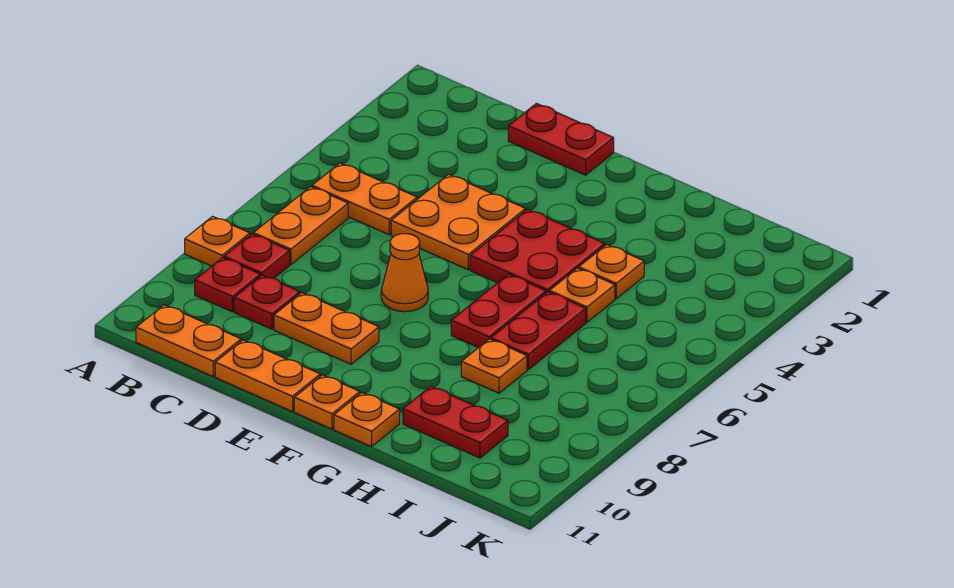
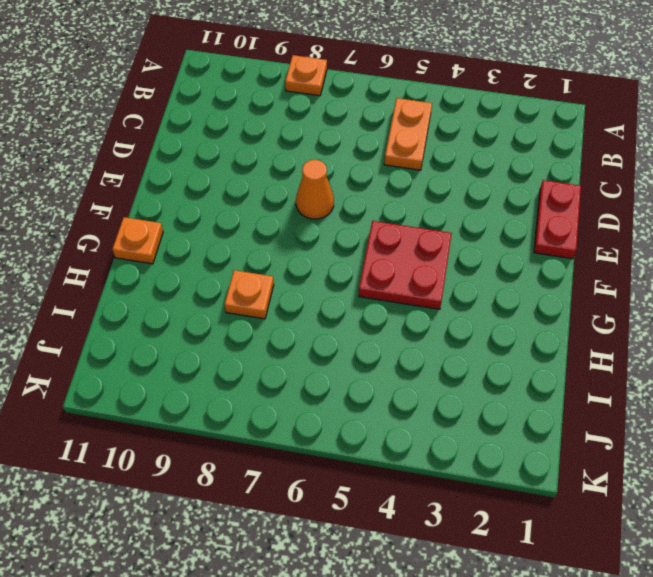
none -> orange plate B6:B7 level 1
none -> red plate B8 level 1
none -> red plate B9 level 1

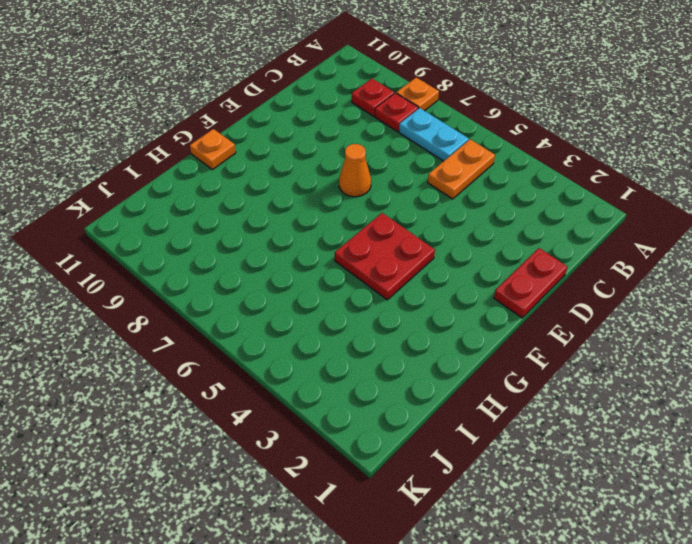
cyan plate B6:B7 level 1 -> orange plate B6:B7 level 1
none -> orange plate B11:C11 level 1
none -> red plate C9 level 1
none -> orange plate D4:E5 level 1

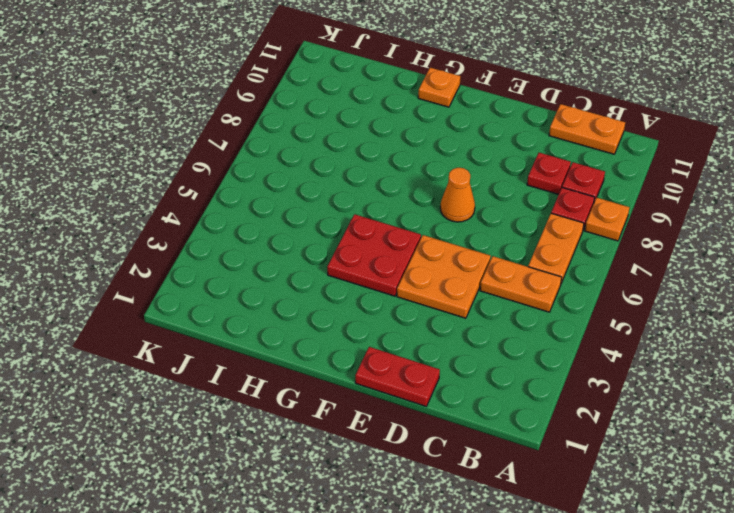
none -> orange plate D9:E9 level 1
none -> orange plate D11:E11 level 1
none -> orange plate F11 level 1

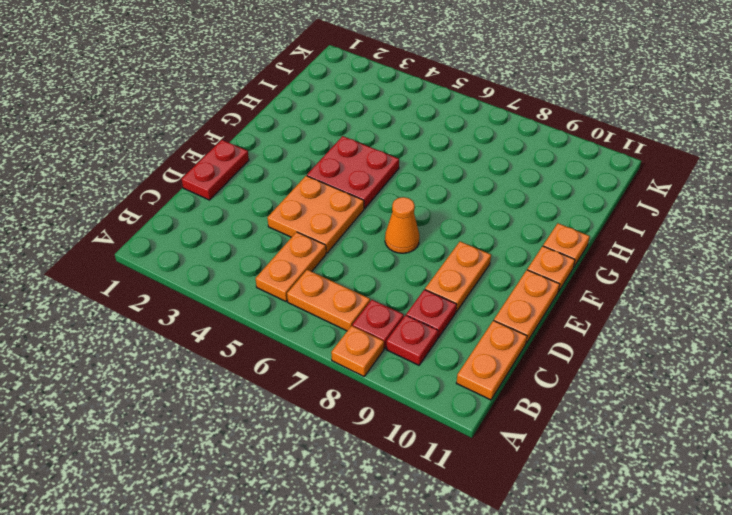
none -> red plate G6:G7 level 1
none -> orange plate H4 level 1
none -> orange plate H5 level 1

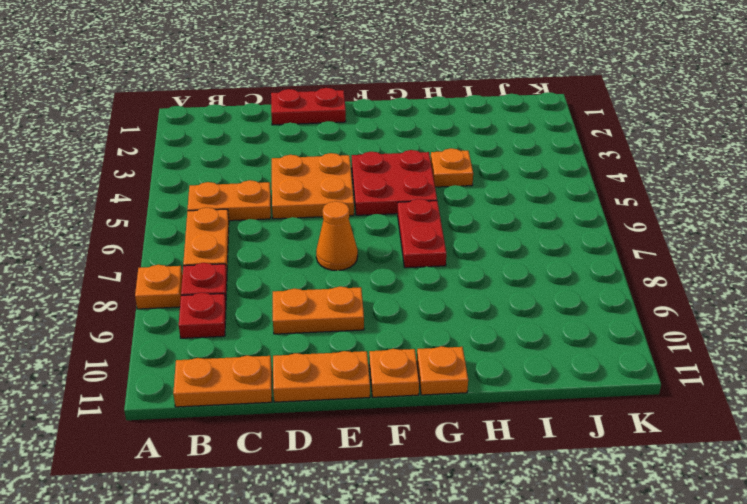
none -> red plate C9 level 1
none -> orange plate H5 level 1
none -> red plate H6:H7 level 1

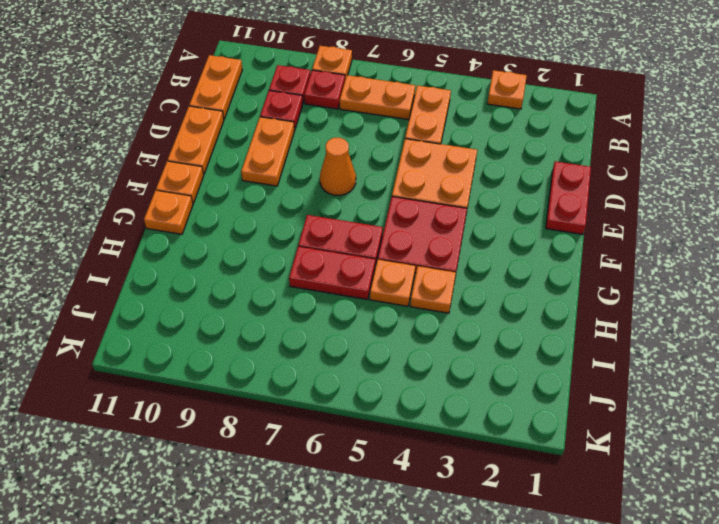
orange plate A3 level 1 -> orange plate H8 level 1
none -> red plate H10:I10 level 1

